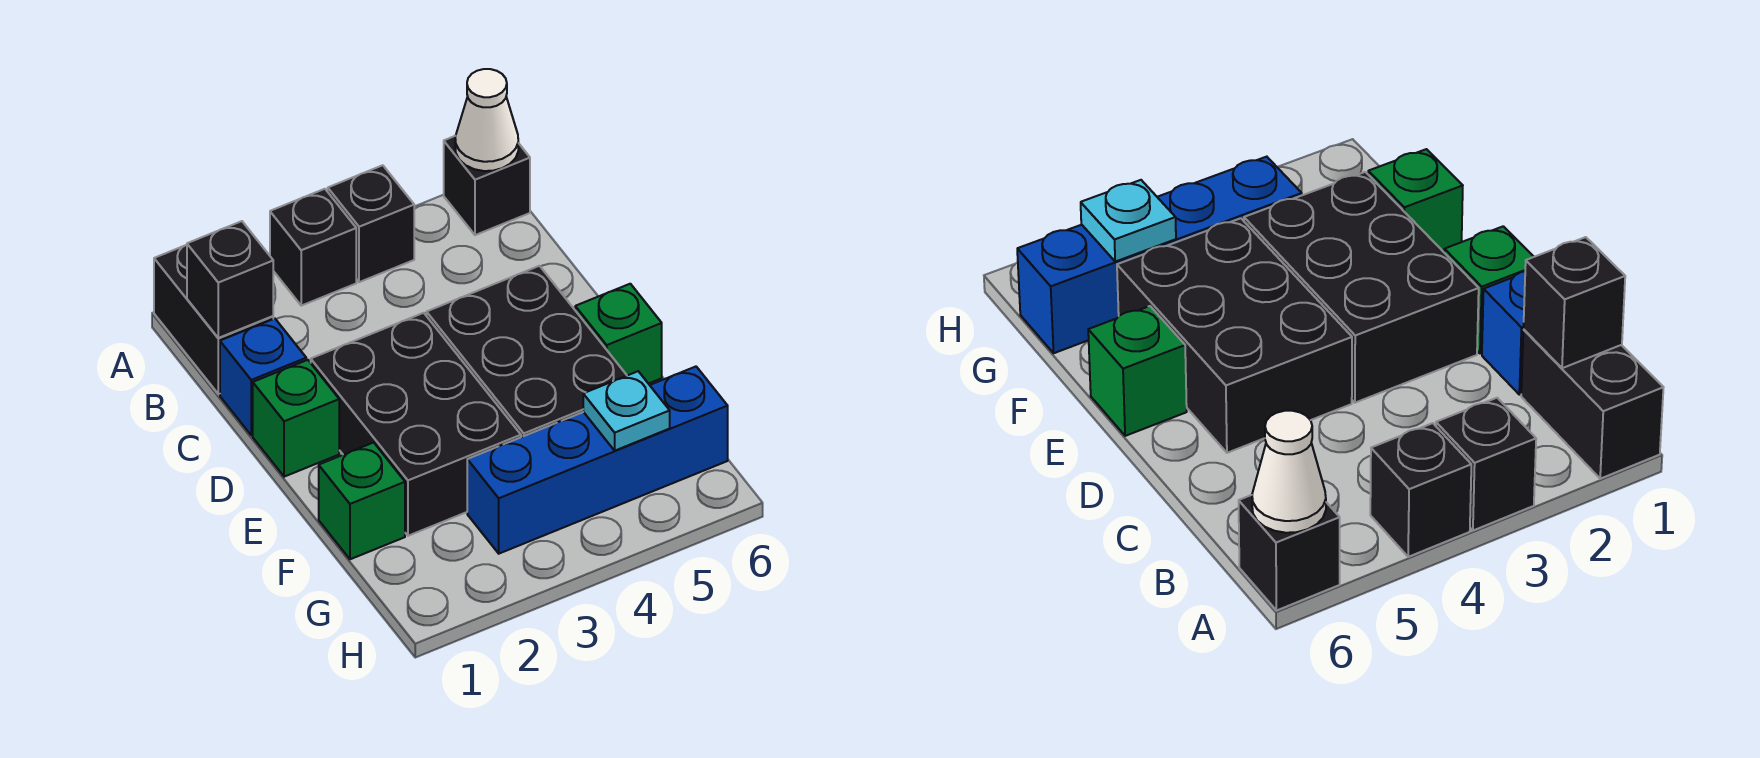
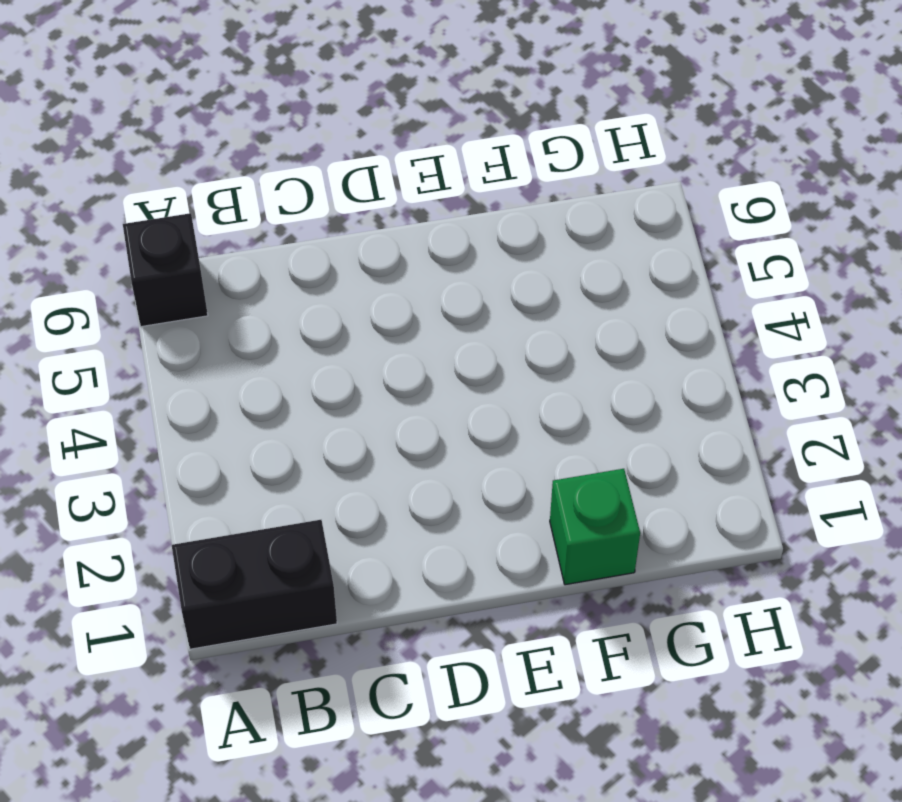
none -> black brick A3 level 1
none -> black brick A4 level 1
none -> blue brick C1 level 1

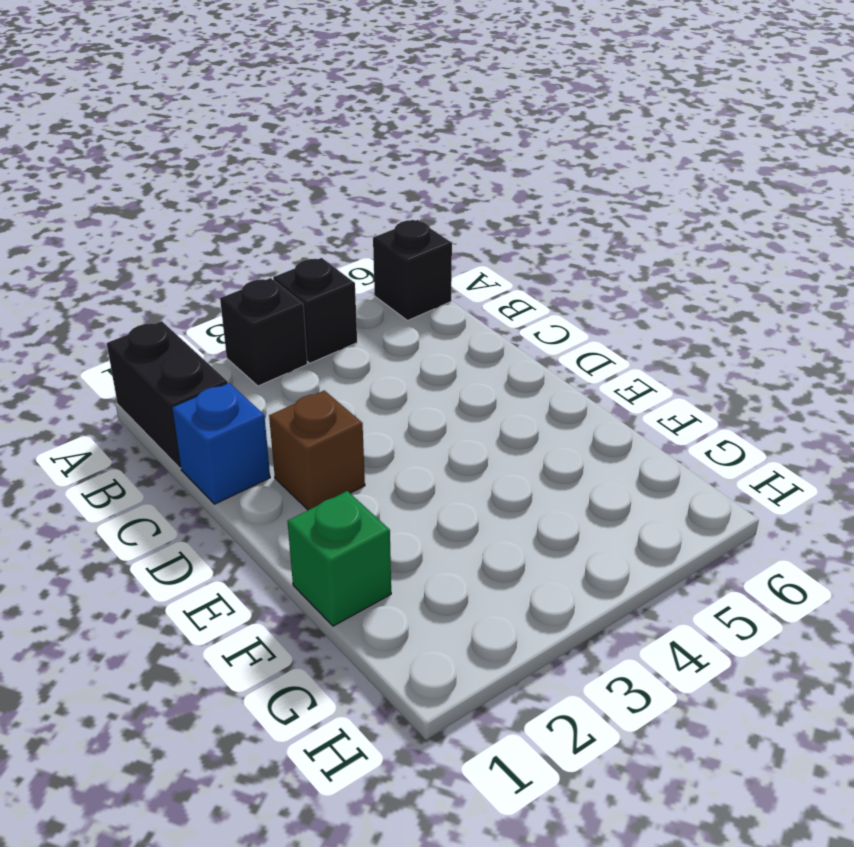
brown brick D2 level 1 -> black brick D2:F3 level 1
none -> green brick D1 level 1
none -> black brick D4:F5 level 1
none -> green brick E6 level 1

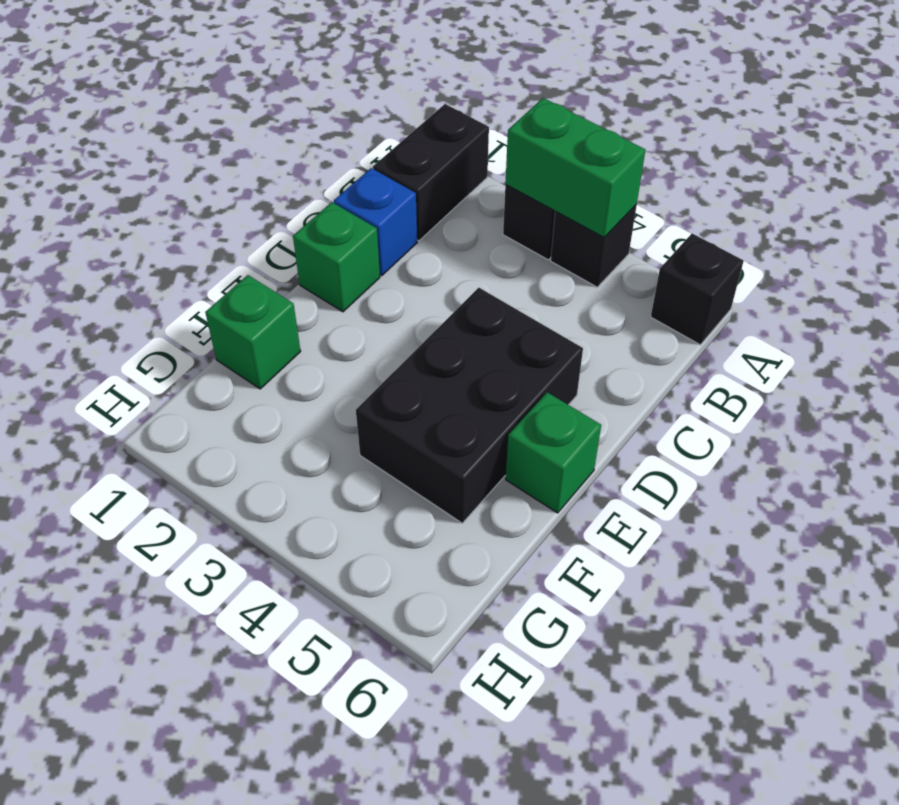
green brick A3:A4 level 2 -> none
none -> black brick D2:F3 level 1
none -> blue brick G3:G6 level 1
none -> white cone A6 level 2

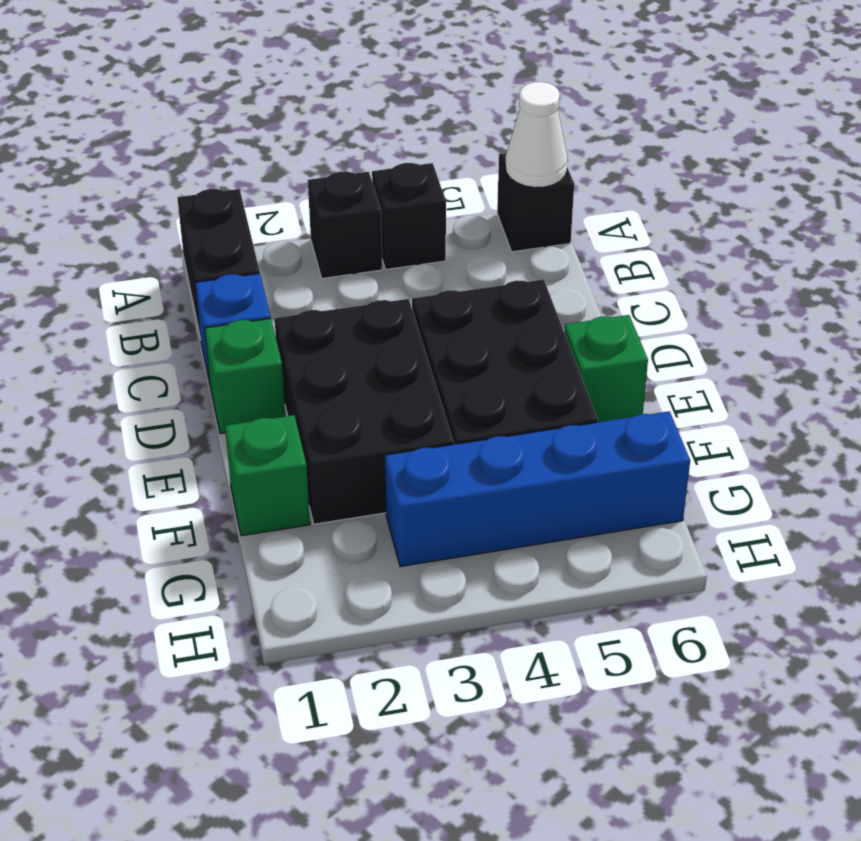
none -> black brick B1 level 2
none -> cyan plate G5 level 2

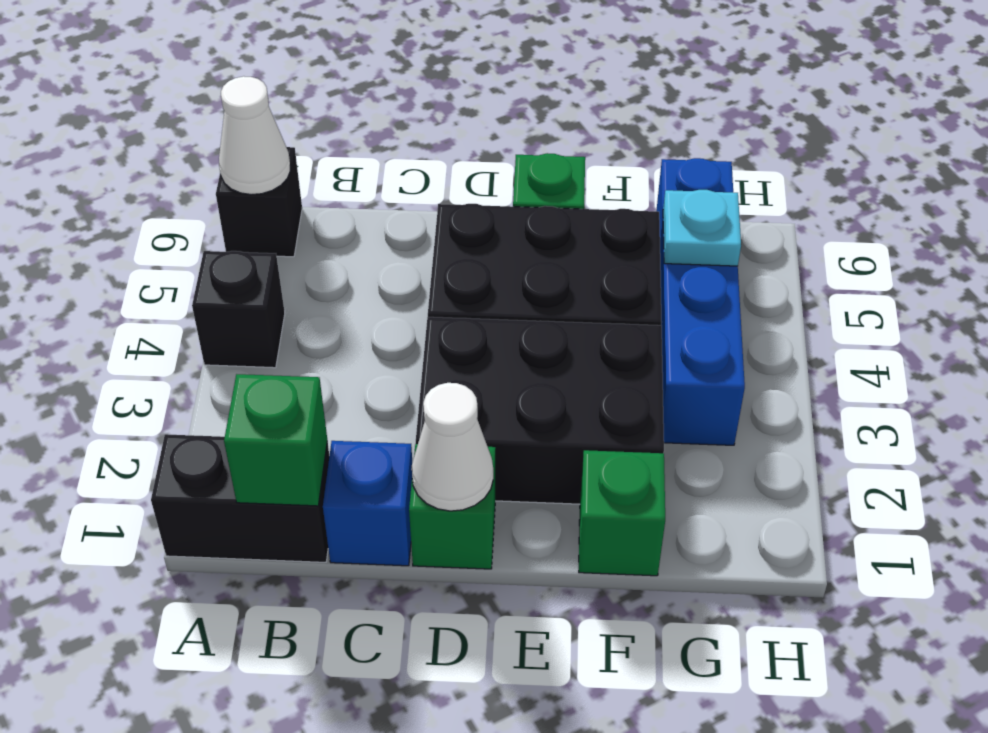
green brick B1 level 2 -> black brick B1 level 2
white cone D1 level 2 -> none
none -> black brick A3 level 1

